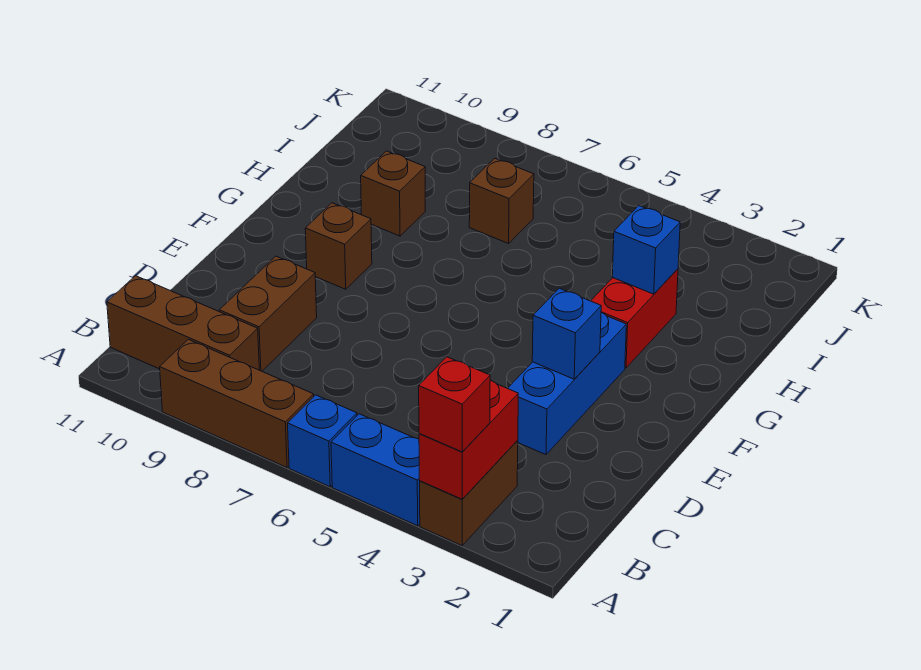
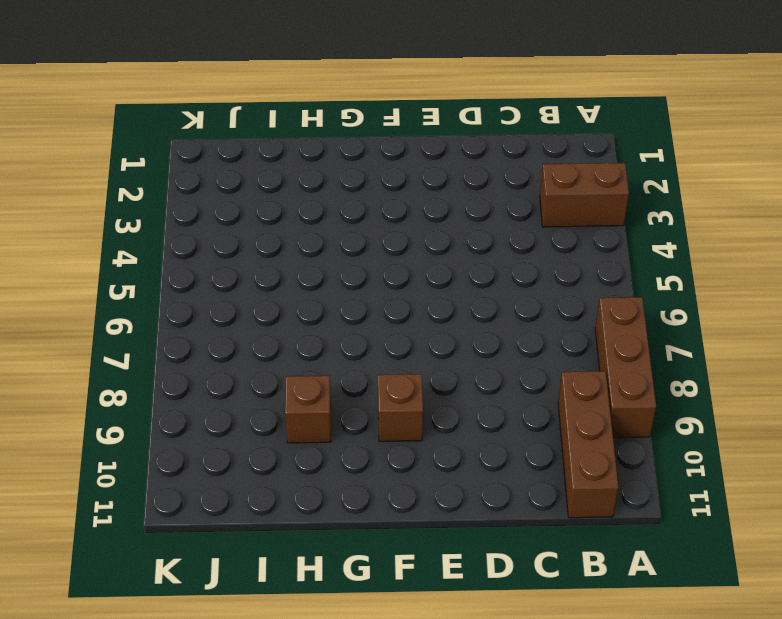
none -> blue brick A4:A5 level 1
none -> blue brick A6 level 1
none -> brown brick C9:D9 level 1

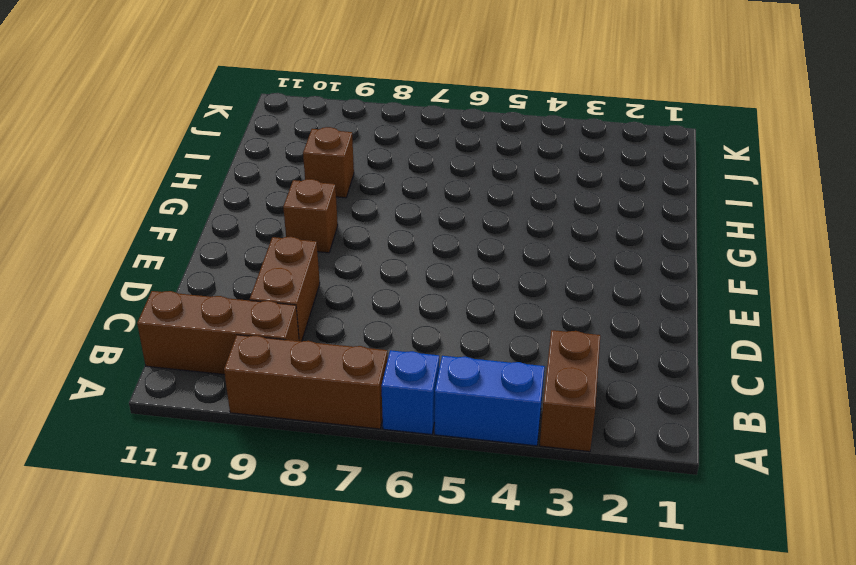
none -> blue brick D3:F3 level 1
none -> red brick G3:H3 level 1
none -> brown brick I7 level 1

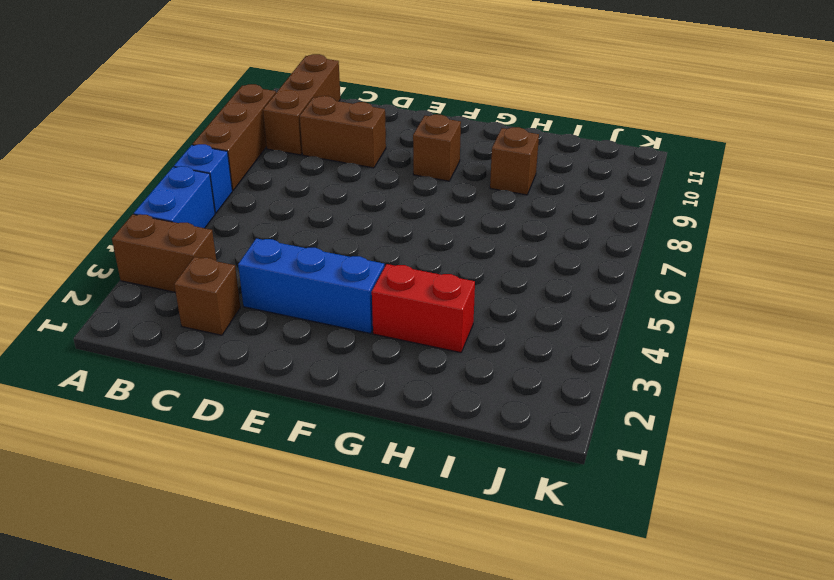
brown brick C2 level 1 -> brown brick I7 level 1
none -> red brick A3:B3 level 2
none -> blue brick E3 level 2
none -> blue brick H3 level 2

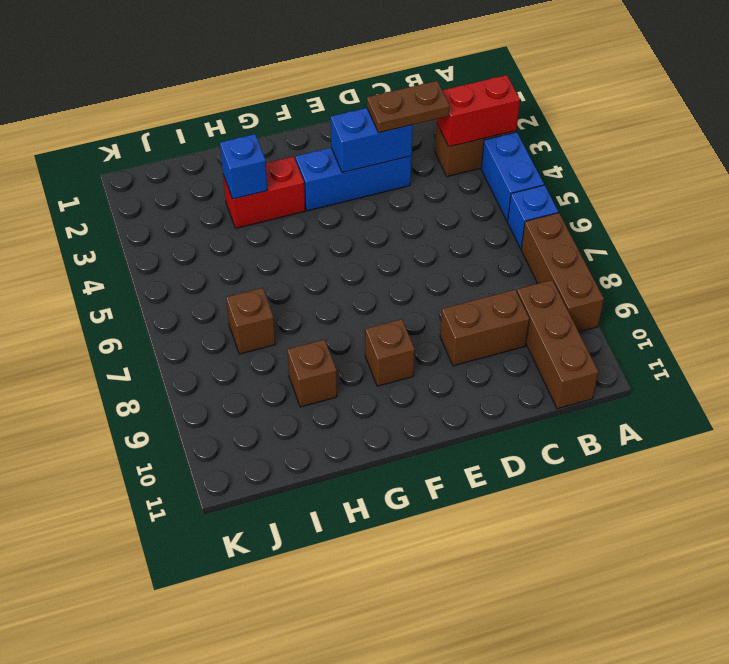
brown plate C3:D3 level 3 -> none
blue brick D3:E3 level 2 -> blue brick E3 level 2
none -> red brick A3 level 3

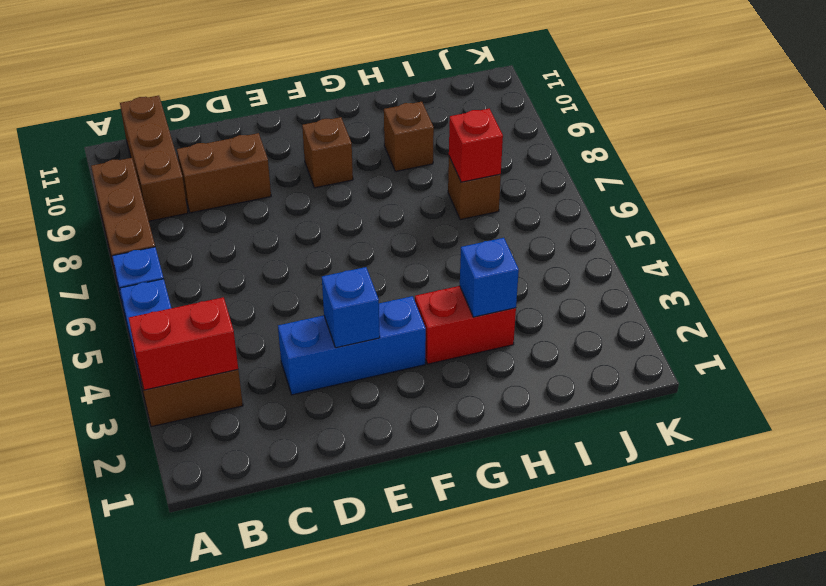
red brick I7 level 2 -> red brick A3 level 3

